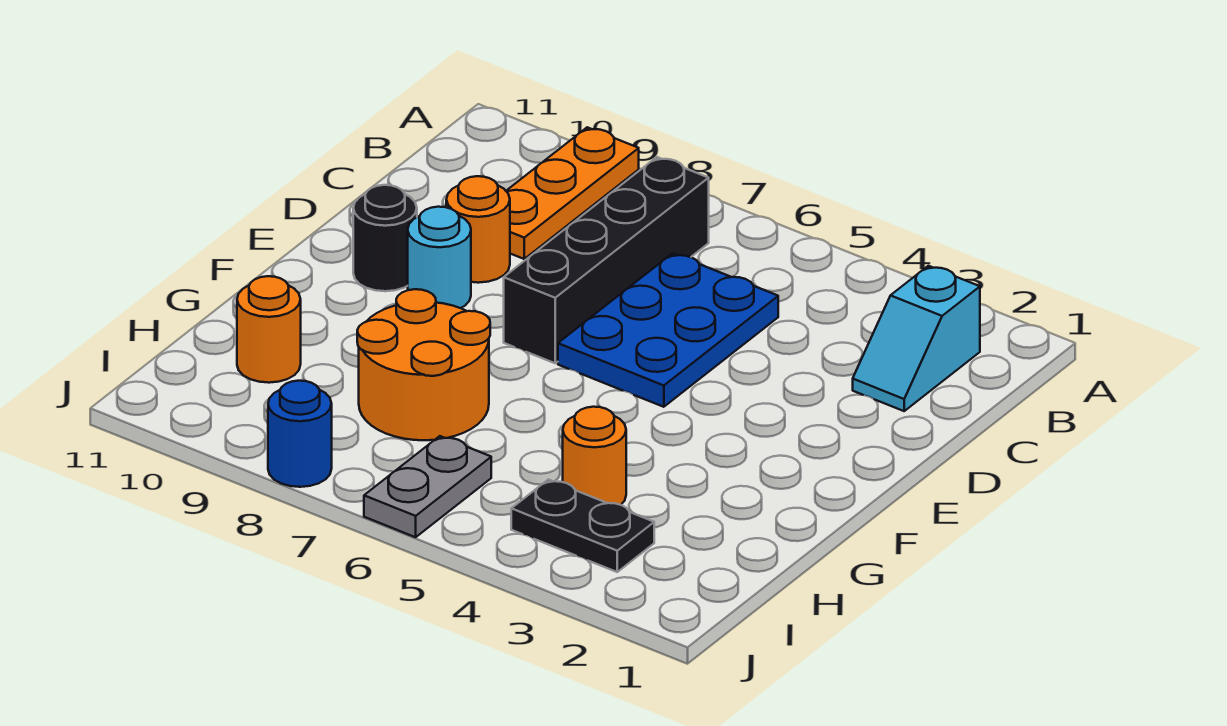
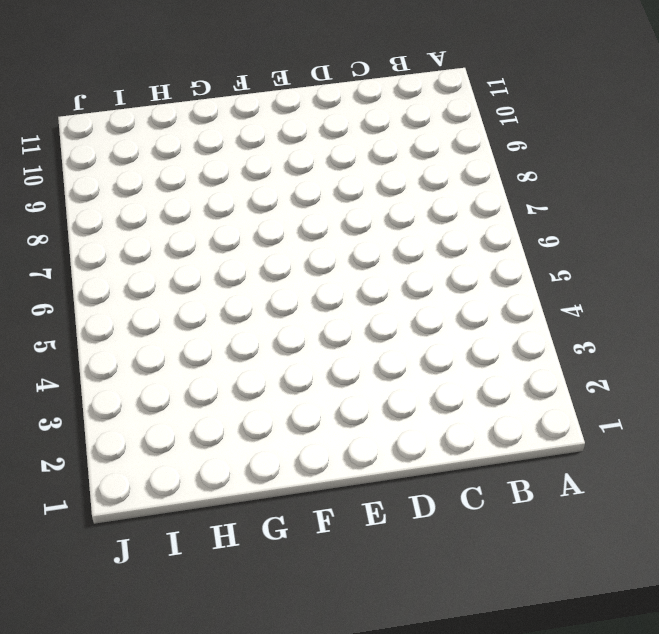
none -> orange plate A9:C9 level 1
none -> cyan slope B2:C2 level 1 top B
none -> black brick B7:E7 level 1

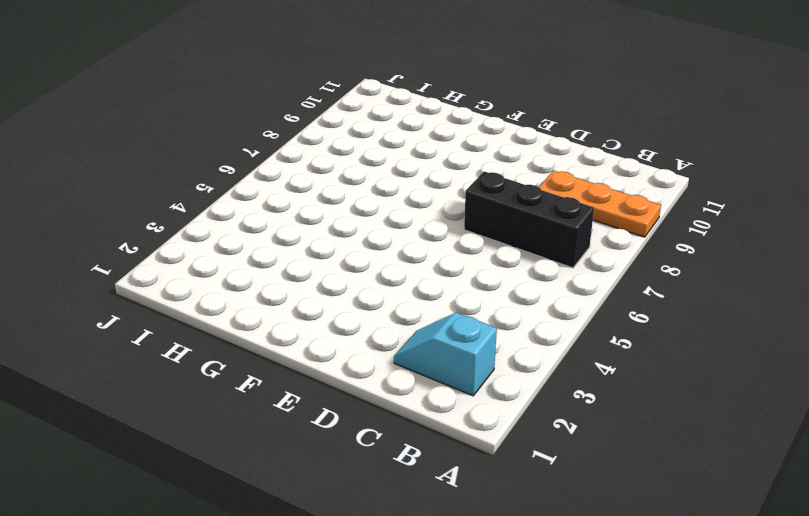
black brick B7:D7 level 1 -> black brick B7:E7 level 1
none -> blue plate C5:E6 level 1
none -> orange round brick D9 level 1
none -> cyan round brick E9 level 1

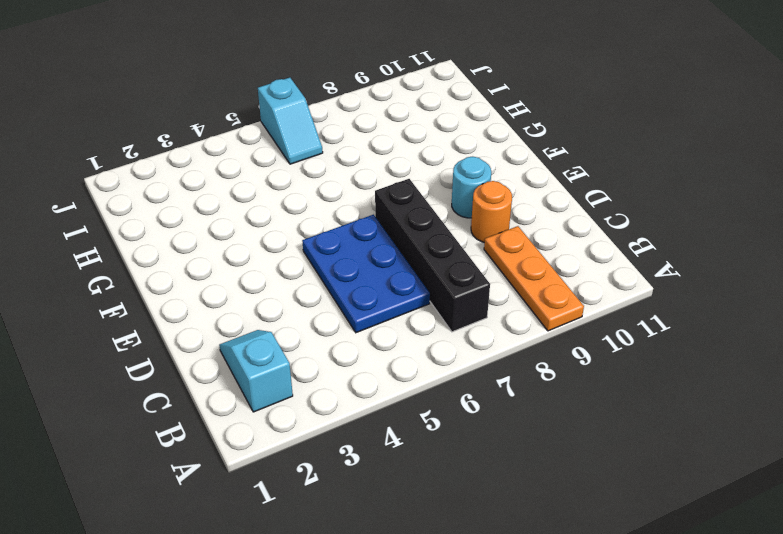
cyan slope I6:J6 level 1 top J -> grey plate I6:J6 level 1
none -> black round brick E10 level 1
none -> orange round brick G7:H8 level 1
none -> orange round brick H4 level 1

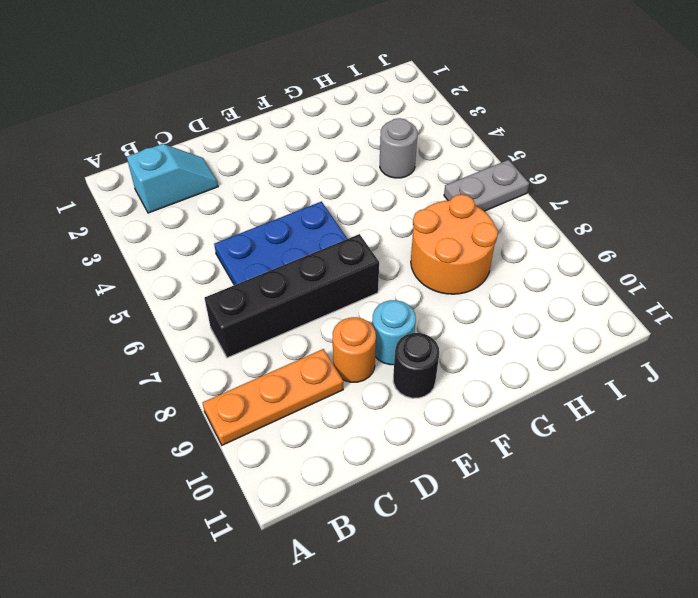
grey round brick H4 level 1 -> orange round brick H4 level 1
none -> orange round brick H10 level 1
none -> black plate I3:I4 level 1
none -> blue round brick J8 level 1

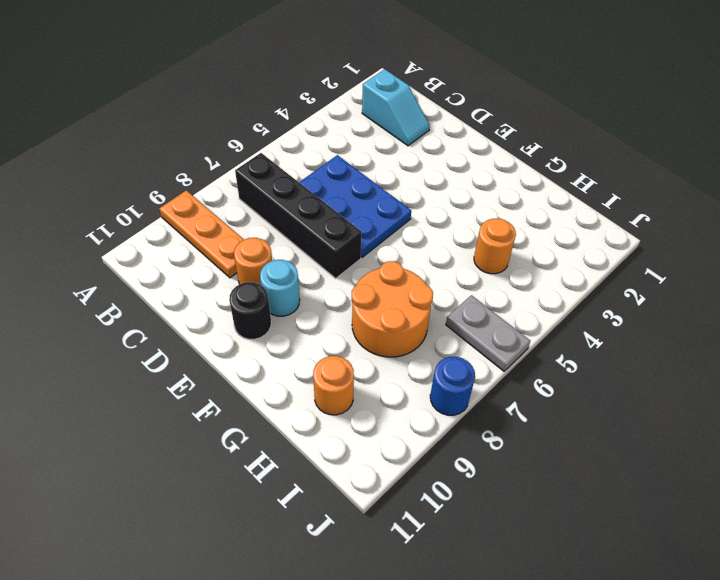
none -> black plate I3:I4 level 1

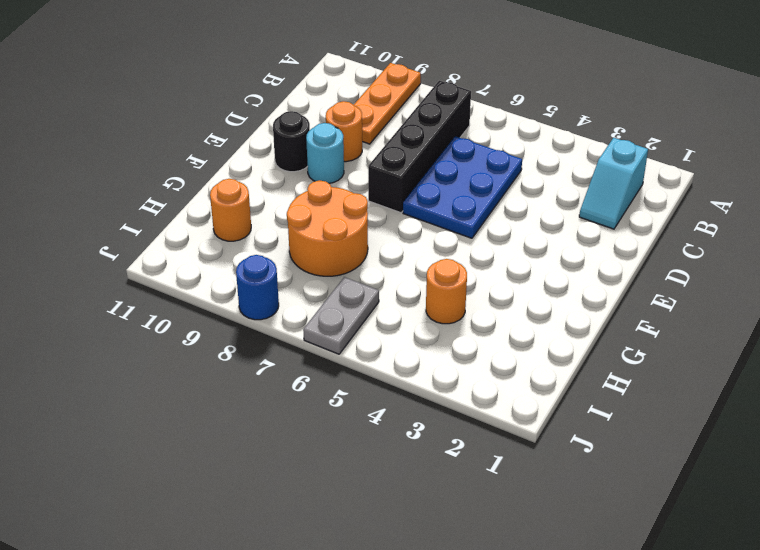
none -> black plate I3:I4 level 1

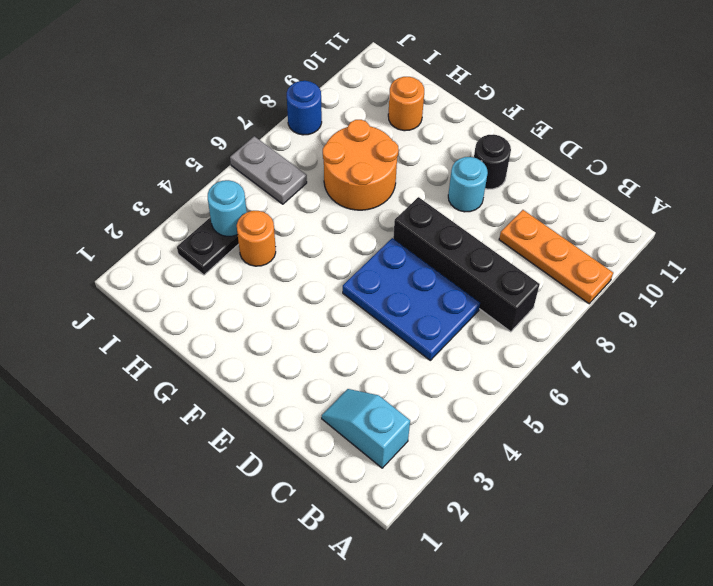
cyan round brick I4 level 2 -> none
none -> orange round brick D9 level 1

